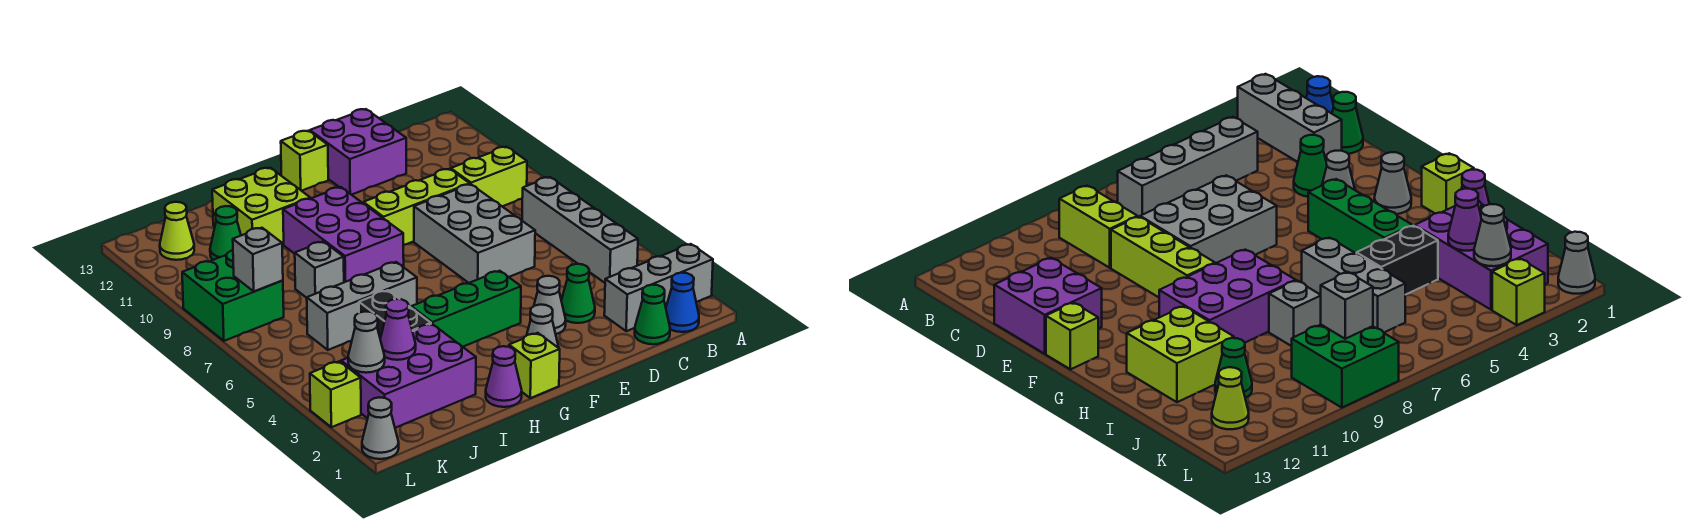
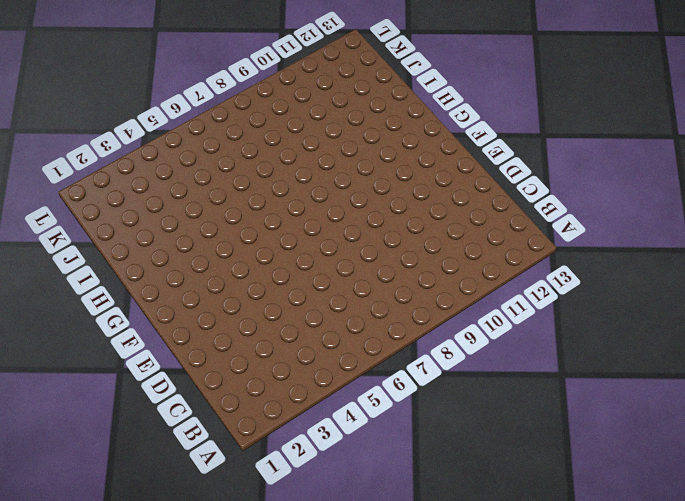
none -> grey brick A2:C2 level 1
none -> blue cone B1 level 1
none -> grey brick B4:B7 level 1

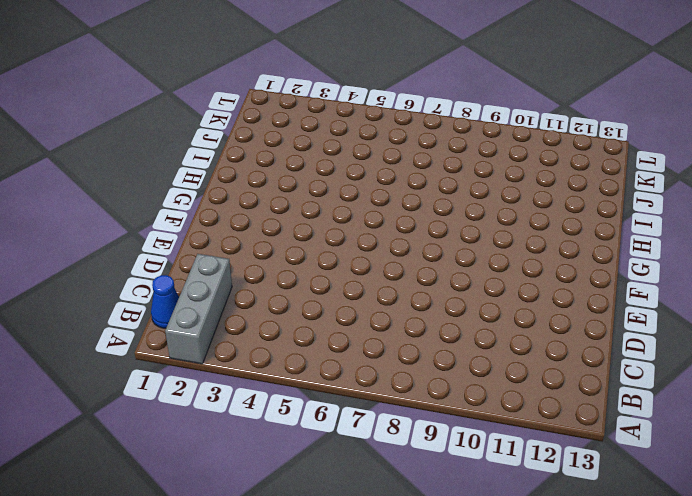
none -> grey brick B4:B7 level 1
none -> lime brick B9:C9 level 1
none -> green cone C1 level 1

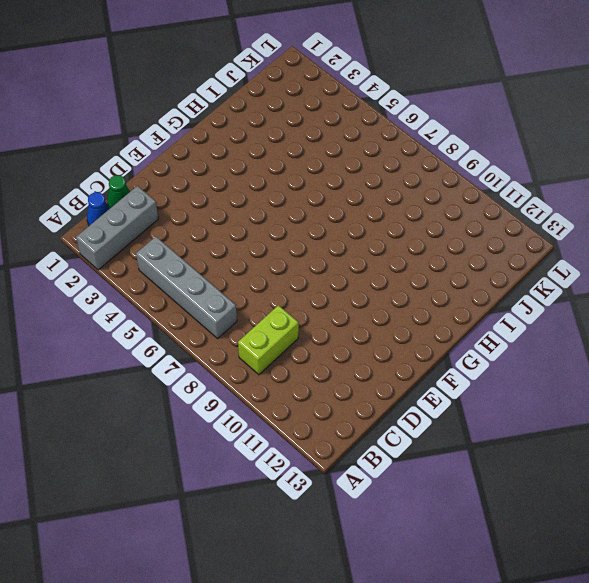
none -> green cone D3 level 1
none -> grey brick D6:E8 level 1
none -> lime brick D9:F9 level 1

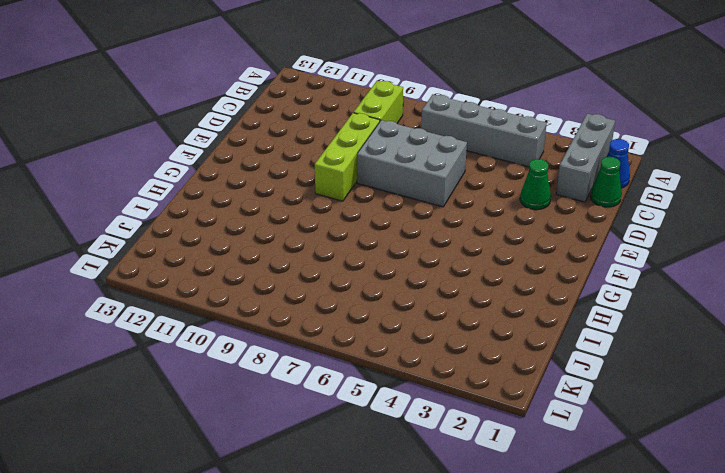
none -> purple brick D12:E13 level 1
none -> grey cone E3 level 1
none -> grey cone F2 level 1

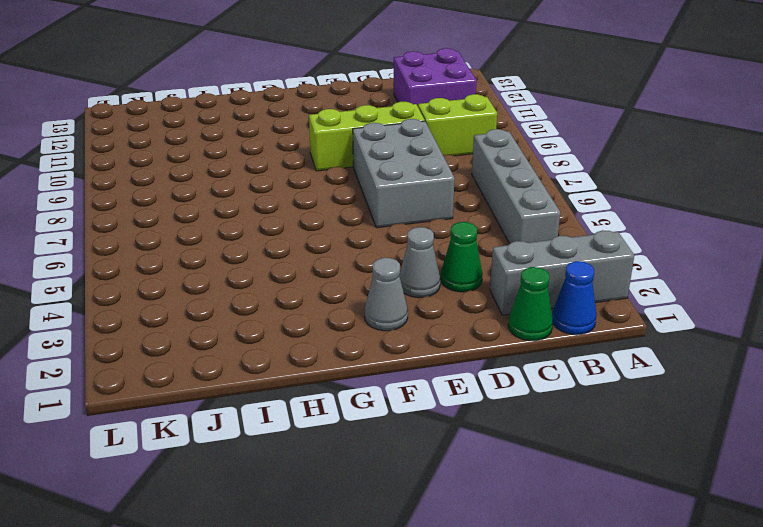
purple brick B11:C12 level 1 -> purple brick D12:E13 level 1
none -> green brick F4:H4 level 1
none -> lime brick F13 level 1
none -> lime brick G1 level 1

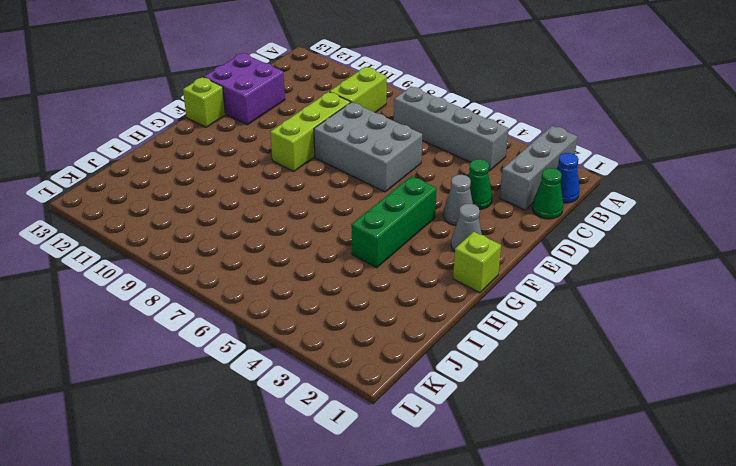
none -> purple brick G8:H10 level 1
none -> purple cone H1 level 1
none -> grey brick H6:J6 level 1

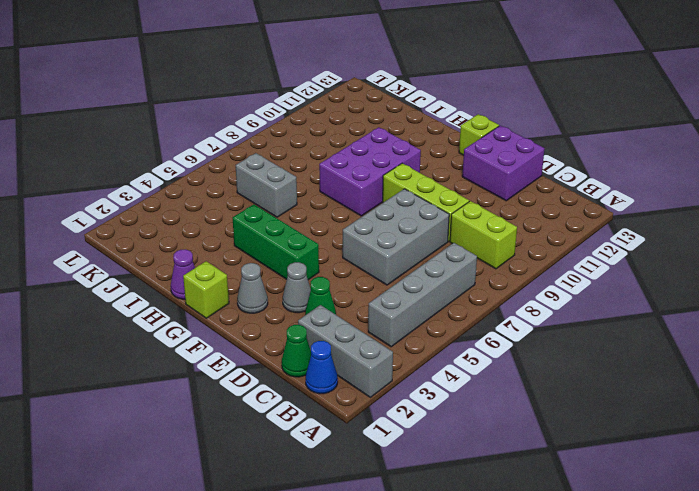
grey brick I6:J6 level 1 -> grey brick H6:J6 level 1
none -> lime brick H11:I12 level 1
none -> purple brick I2:K3 level 1
none -> black brick I4:I5 level 1

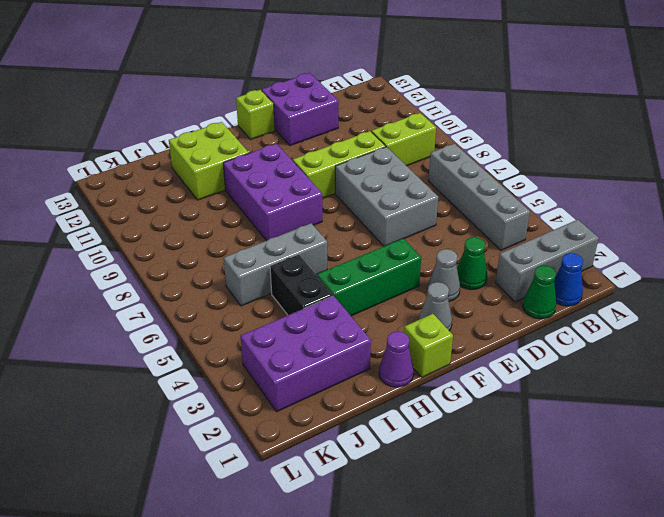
none -> grey brick I8 level 1
none -> green cone J11 level 1
none -> green brick K8:L9 level 1

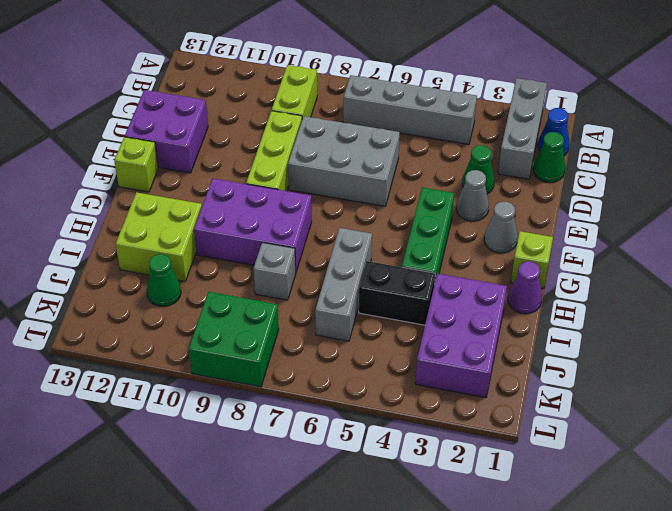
none -> lime cone K12 level 1
none -> grey cone L1 level 1
none -> lime brick L3 level 1

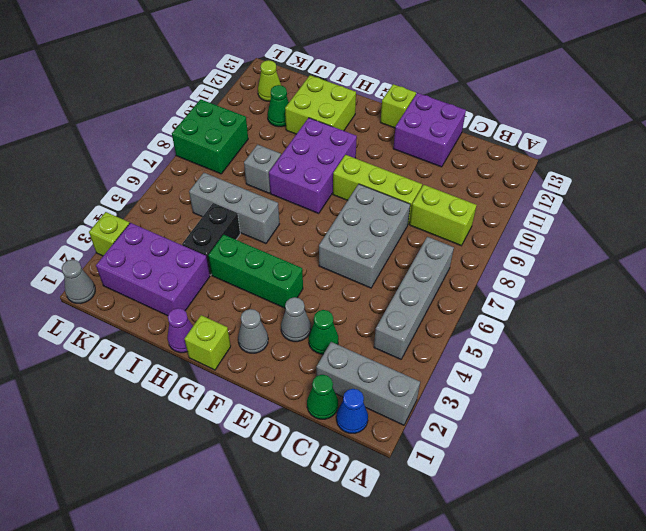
none -> purple cone J3 level 2
none -> grey cone K3 level 2
none -> grey brick K8 level 2

